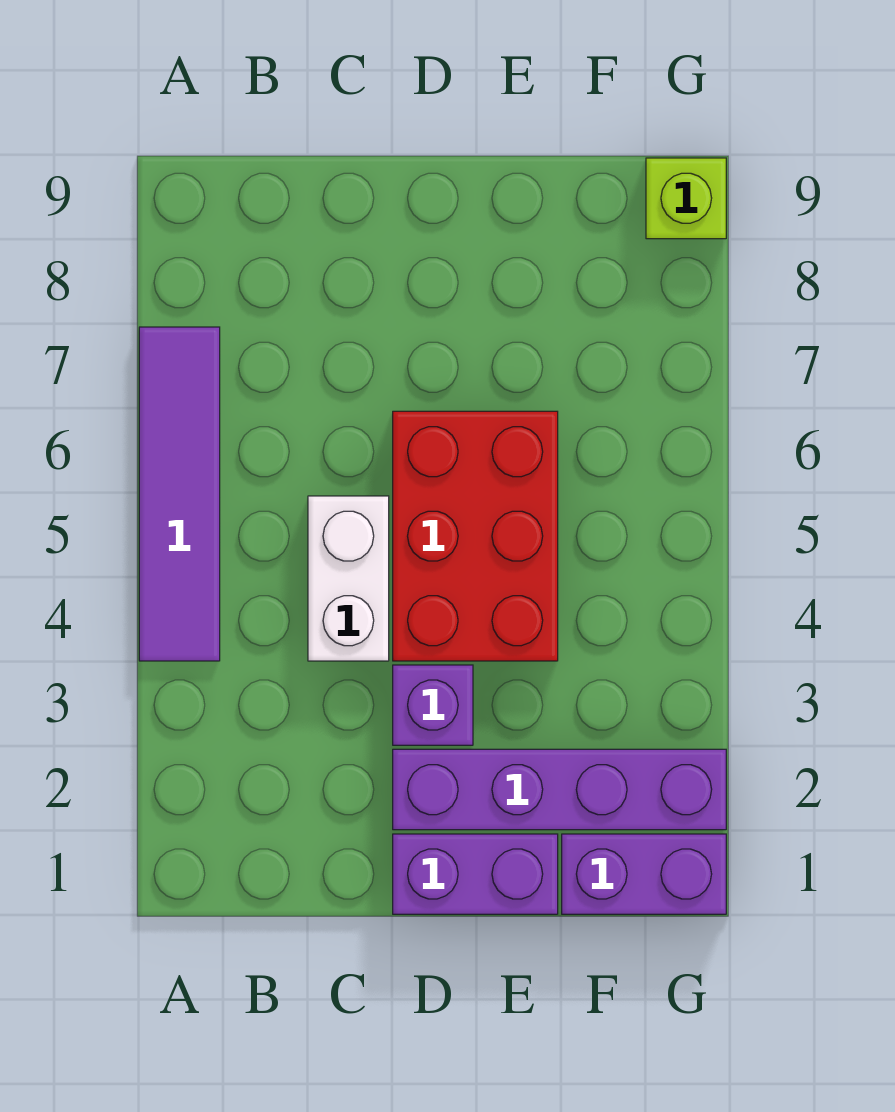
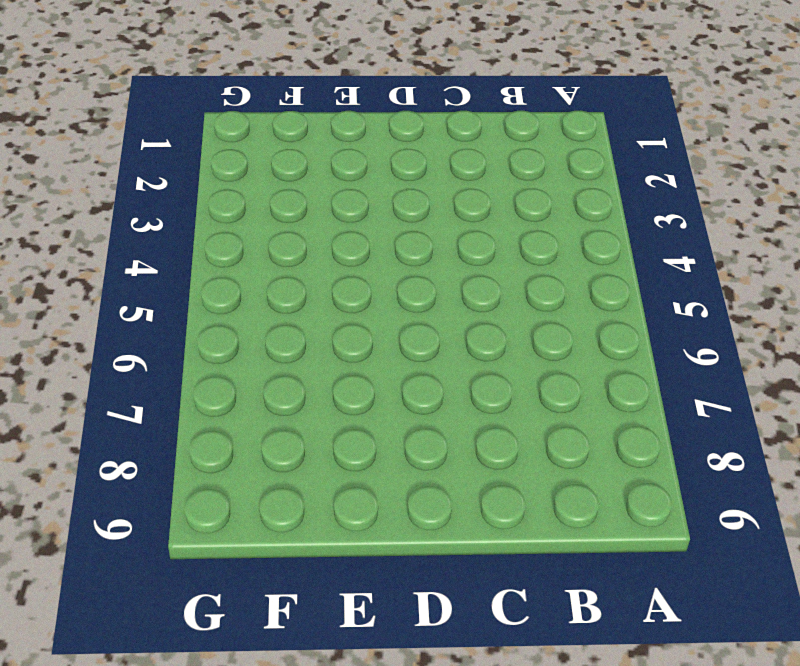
none -> purple tile A4:A7 level 1
none -> white brick C4:C5 level 1

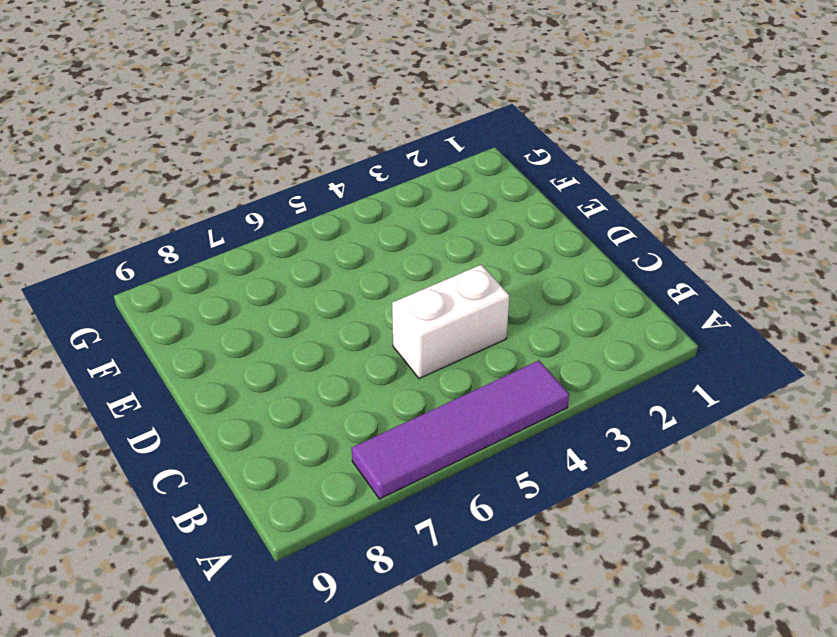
none -> purple brick D1:E1 level 1
none -> purple brick D2:G2 level 1

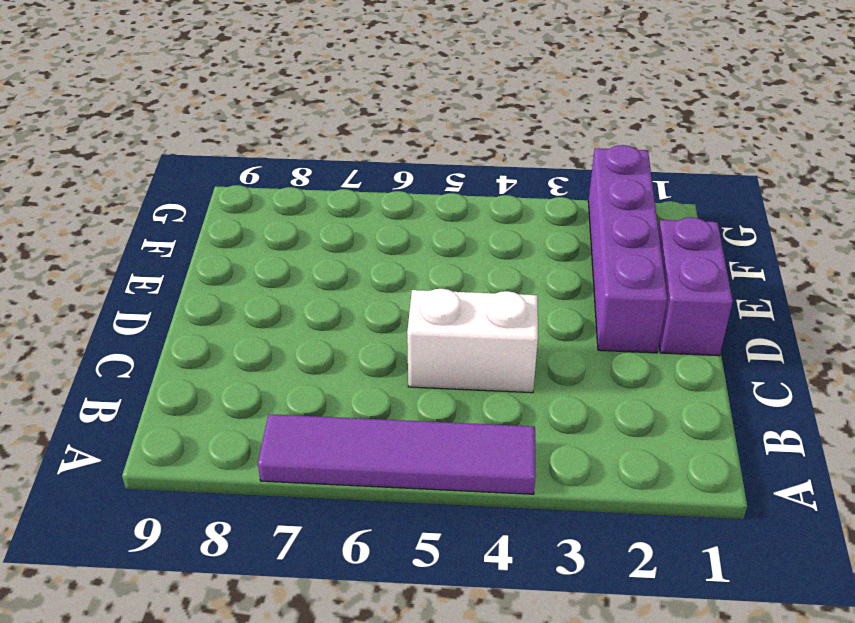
none -> purple brick D3 level 1
none -> red brick D4:E6 level 1

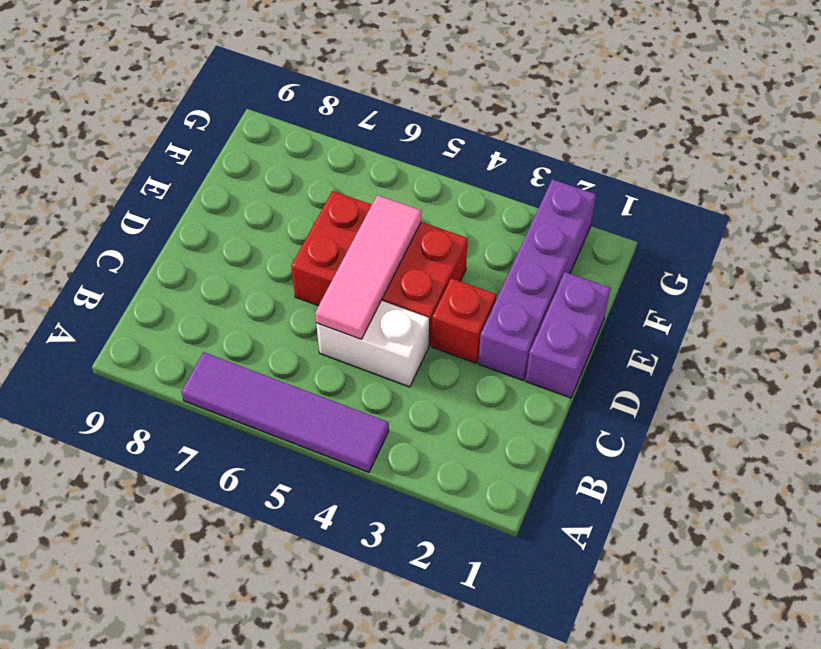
pink tile C5:E5 level 2 -> none
red brick D3 level 1 -> purple brick D3 level 1
none -> purple brick F1:G1 level 1
none -> lime brick G9 level 1

